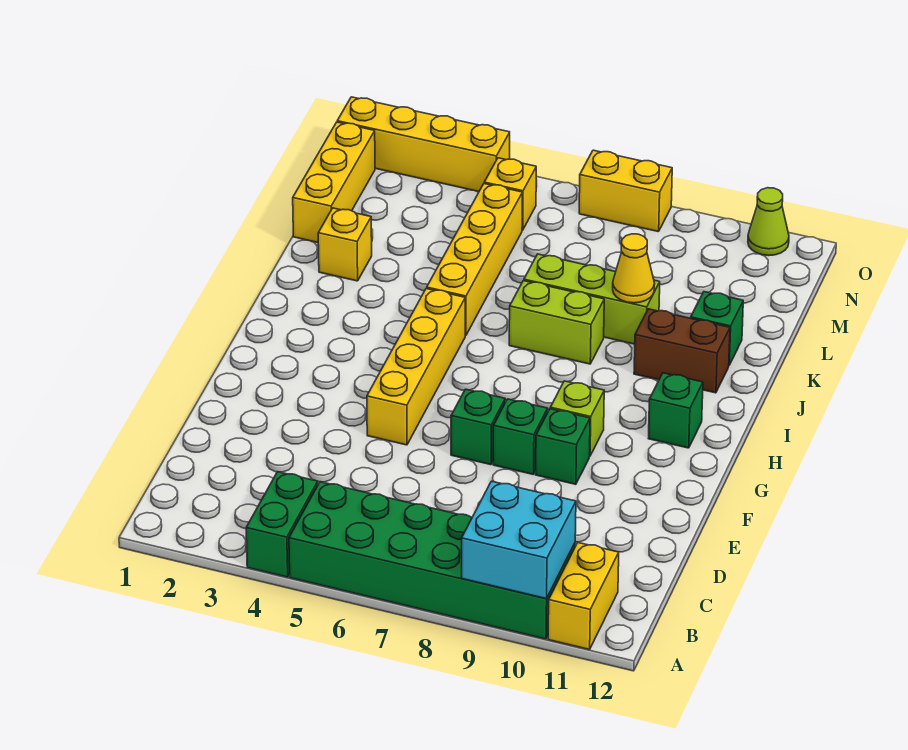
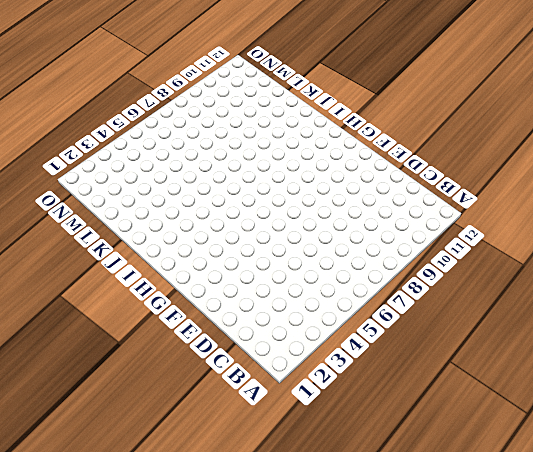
none -> green brick A4:B4 level 1
none -> green brick A5:B10 level 1
none -> yellow brick A11:B11 level 1

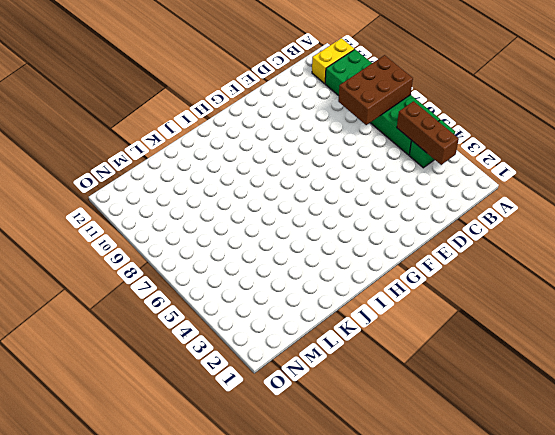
brown brick A7:C8 level 2 -> none
brown brick B3:B5 level 2 -> none
none -> yellow brick F5:I5 level 1
none -> green brick F7 level 1
none -> green brick F8 level 1

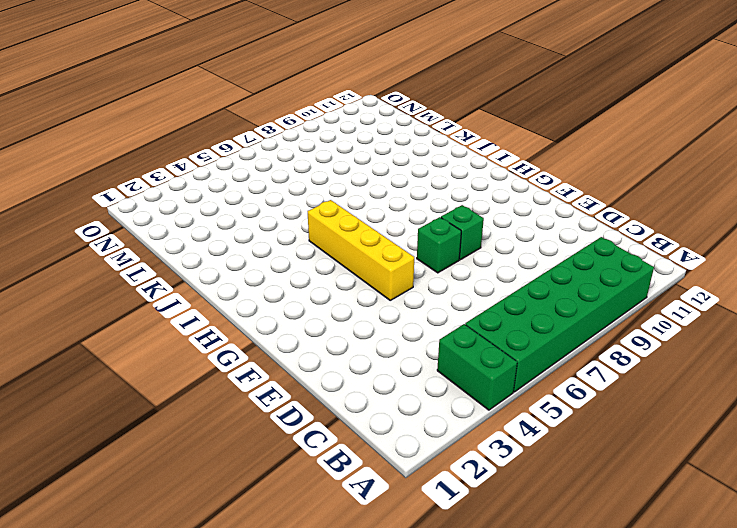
none -> yellow brick A11:B11 level 1
none -> green brick F9 level 1
none -> lime brick G9 level 1

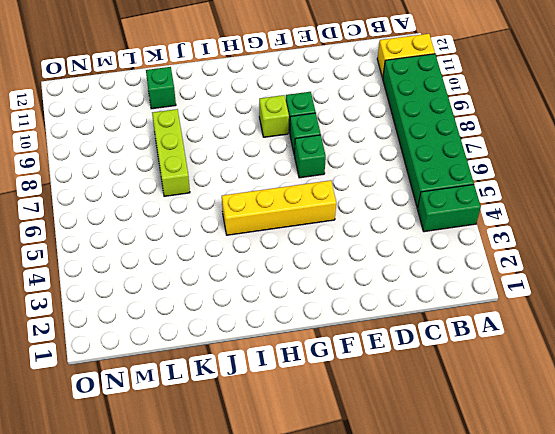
none -> green brick H11 level 1
none -> yellow brick J5:M5 level 1
none -> lime brick J7:J8 level 1

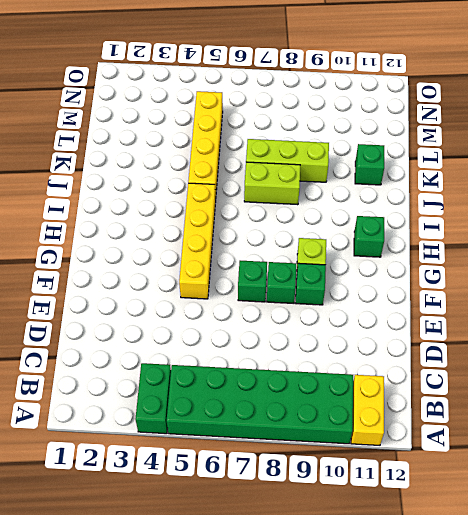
none -> brown brick J10:J11 level 1
none -> yellow brick K2 level 1
none -> yellow brick L1:N1 level 1

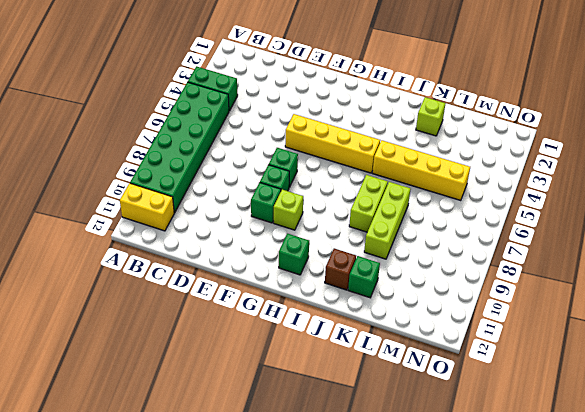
brown brick J11 level 1 -> brown brick J10:J11 level 1
lime brick K2 level 1 -> yellow brick K2 level 1
none -> yellow brick L1:N1 level 1
none -> yellow brick N5 level 1
none -> yellow brick O1:O4 level 1

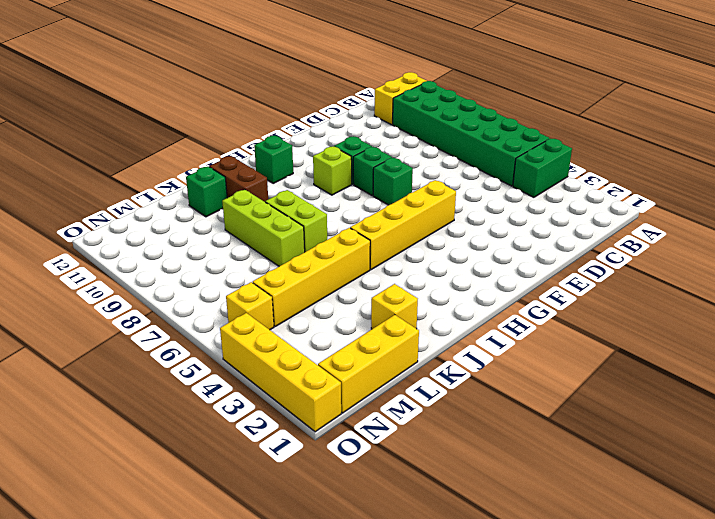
none -> yellow brick O7:O8 level 1
none -> lime cone O11 level 1
none -> cyan brick A9:B10 level 2

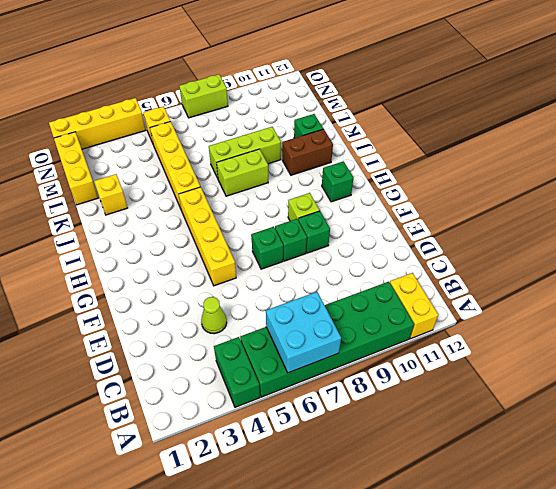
cyan brick A6:B7 level 2 -> cyan brick A9:B10 level 2
lime cone D4 level 1 -> lime cone O11 level 1
lime brick O7:O8 level 1 -> yellow brick O7:O8 level 1
none -> yellow cone K9 level 2

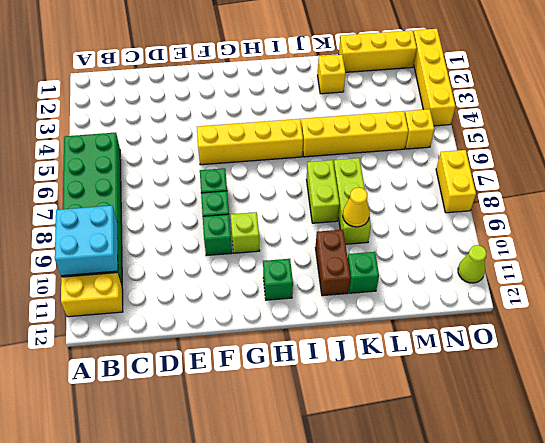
none -> green brick A4:B4 level 1

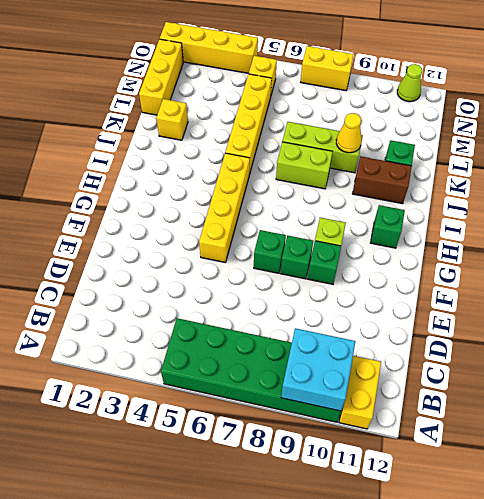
none -> green brick A4:B4 level 1

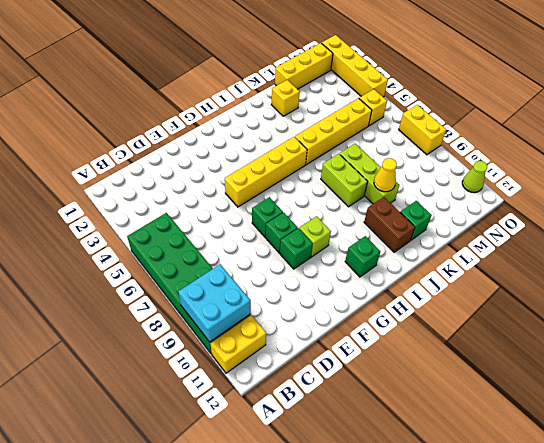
none -> green brick A4:B4 level 1

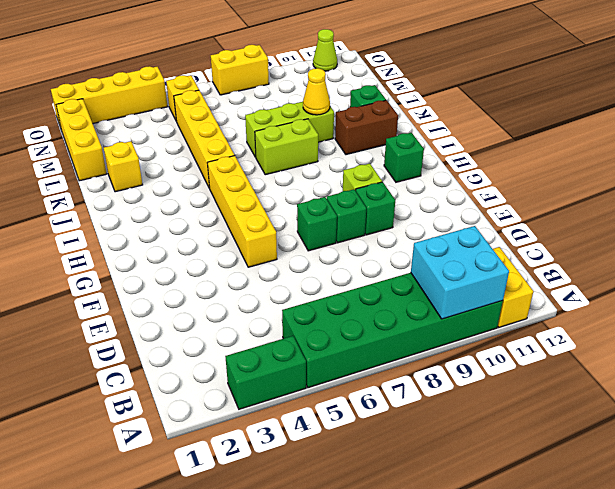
green brick A3:A4 level 1 -> green brick A4:B4 level 1

